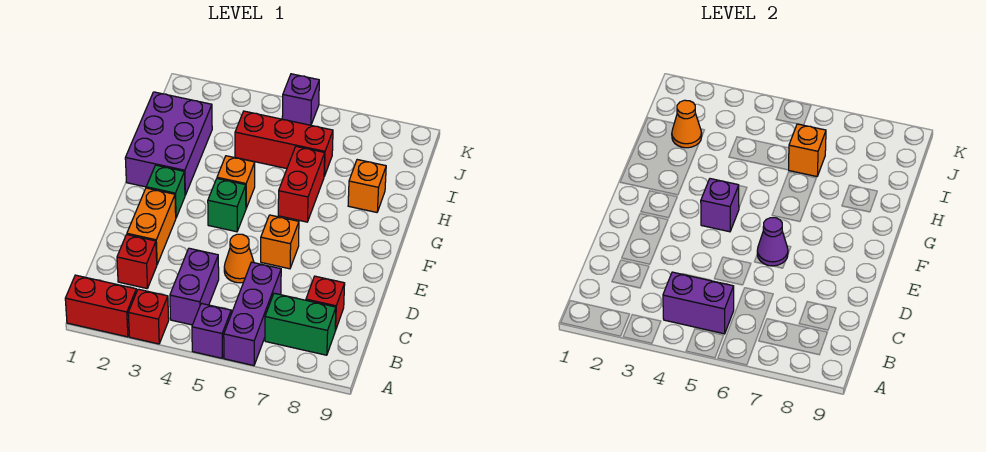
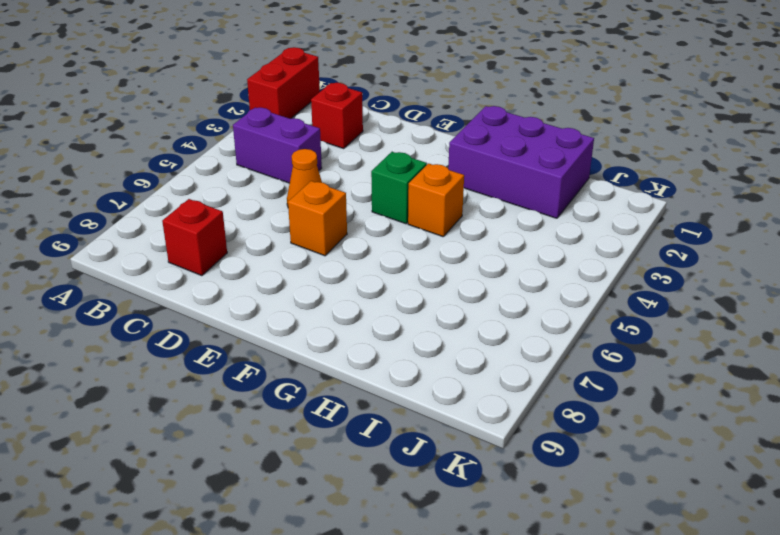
none -> red brick A3 level 1
none -> purple brick A5 level 1
none -> purple brick A6:C6 level 1

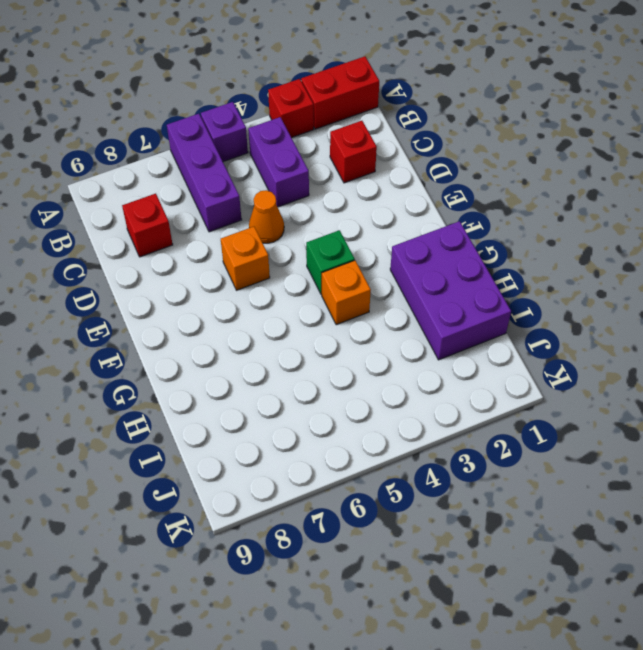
none -> green brick B7:B8 level 1
none -> orange brick D2:E2 level 1
none -> green brick F2 level 1

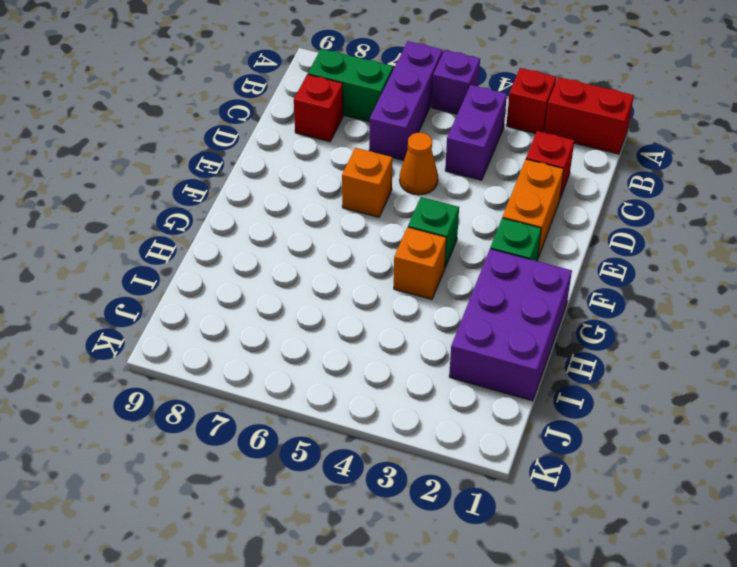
none -> red brick G6:H6 level 1
none -> orange brick H8 level 1
none -> red brick I4:I6 level 1

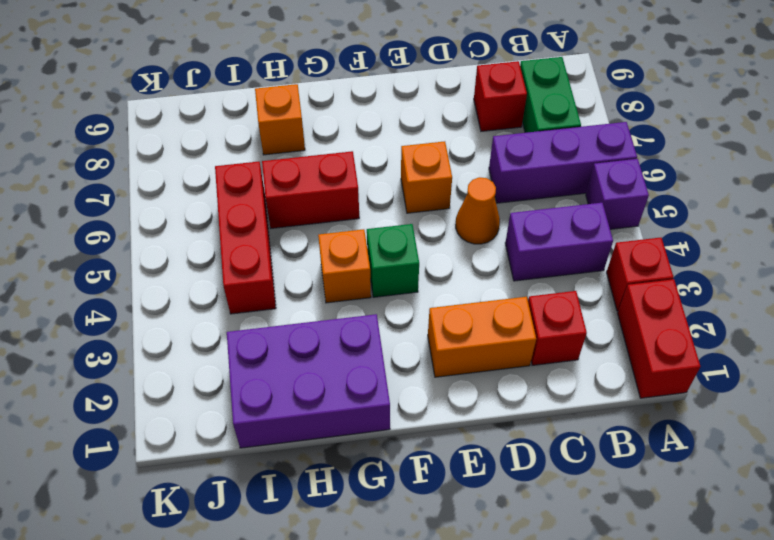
none -> green brick F2 level 1
none -> purple brick K5 level 1
none -> purple brick B4:B5 level 2

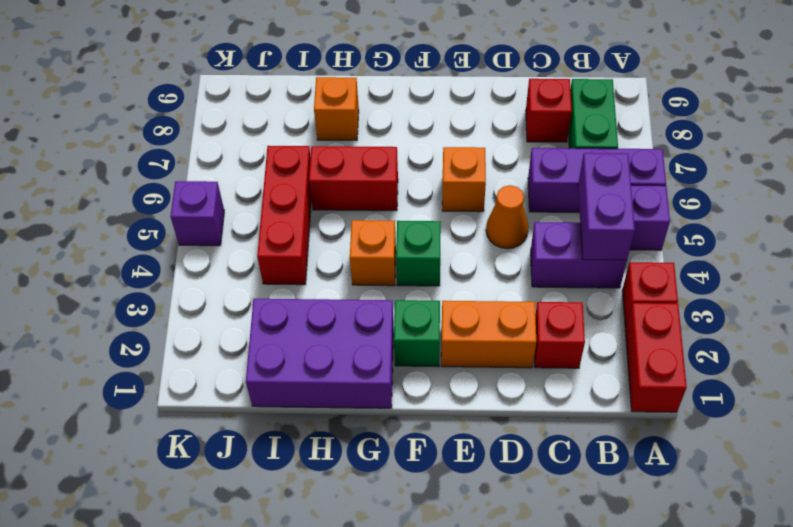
none -> purple cone E6 level 2
none -> purple brick F4 level 2
none -> orange cone I2 level 2

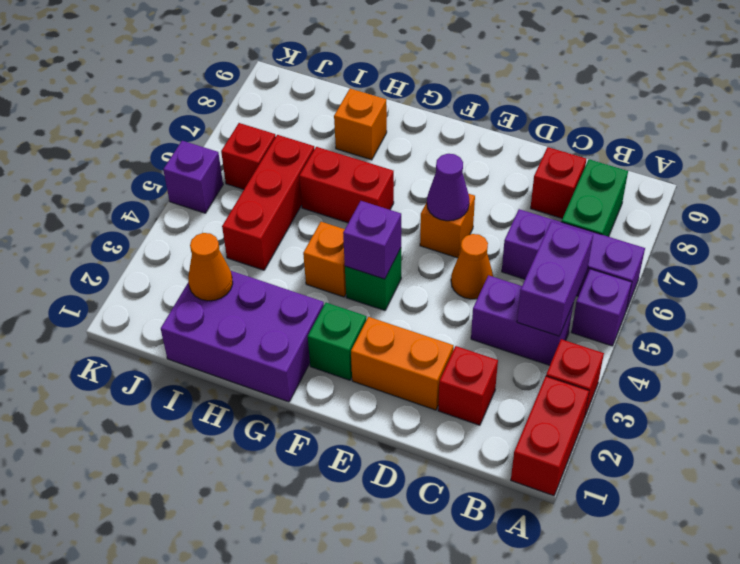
red brick J6 level 1 -> none
none -> orange brick I6 level 2

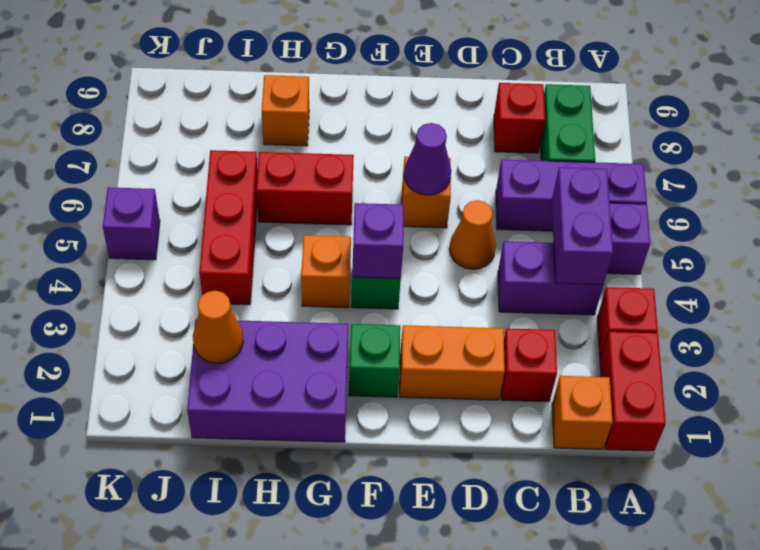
orange brick B1 level 1 -> orange brick I6 level 2

